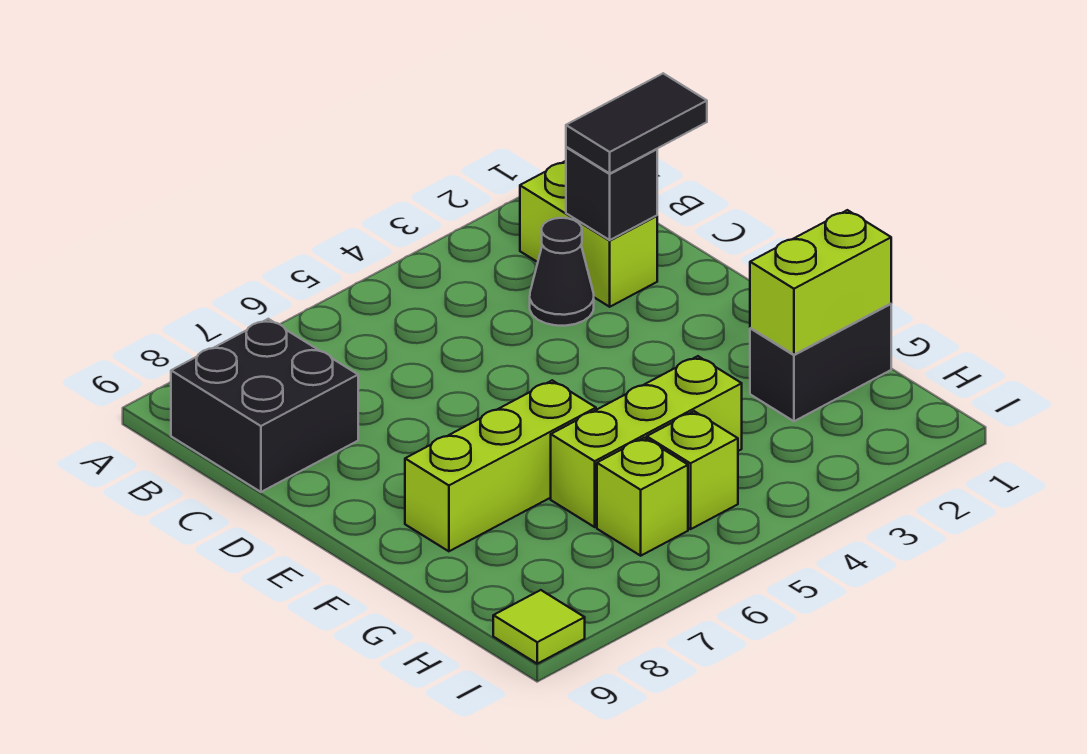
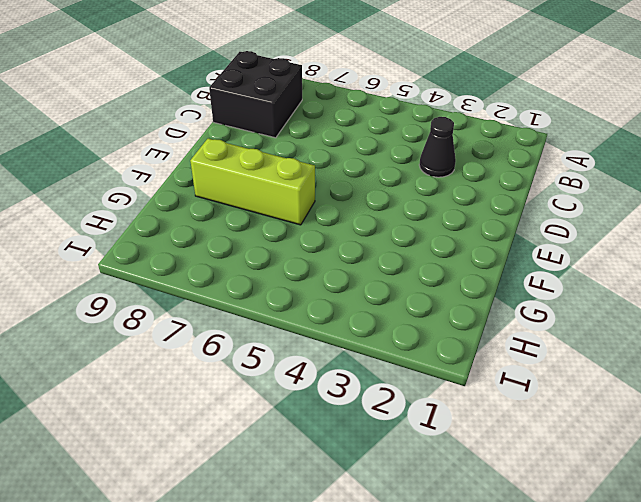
none -> lime brick B2:C2 level 1
none -> black brick G1:G2 level 1
none -> lime brick G4:G6 level 1

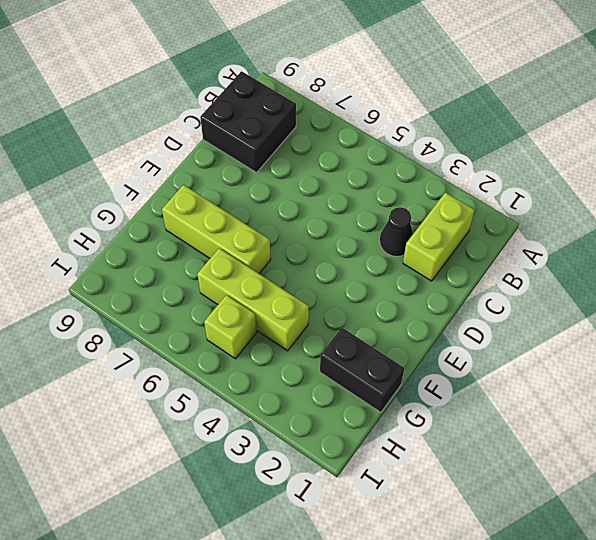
none -> lime brick H6 level 1
none -> lime tile I9 level 1
none -> black brick C2 level 2

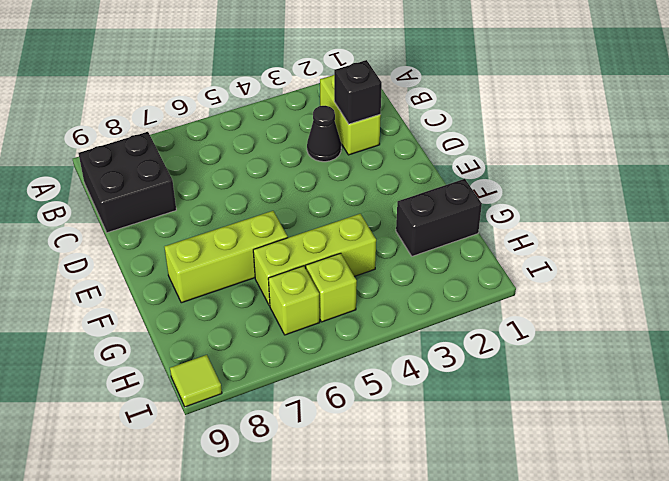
none -> lime brick G1:G2 level 2
none -> black tile C1:C2 level 3

